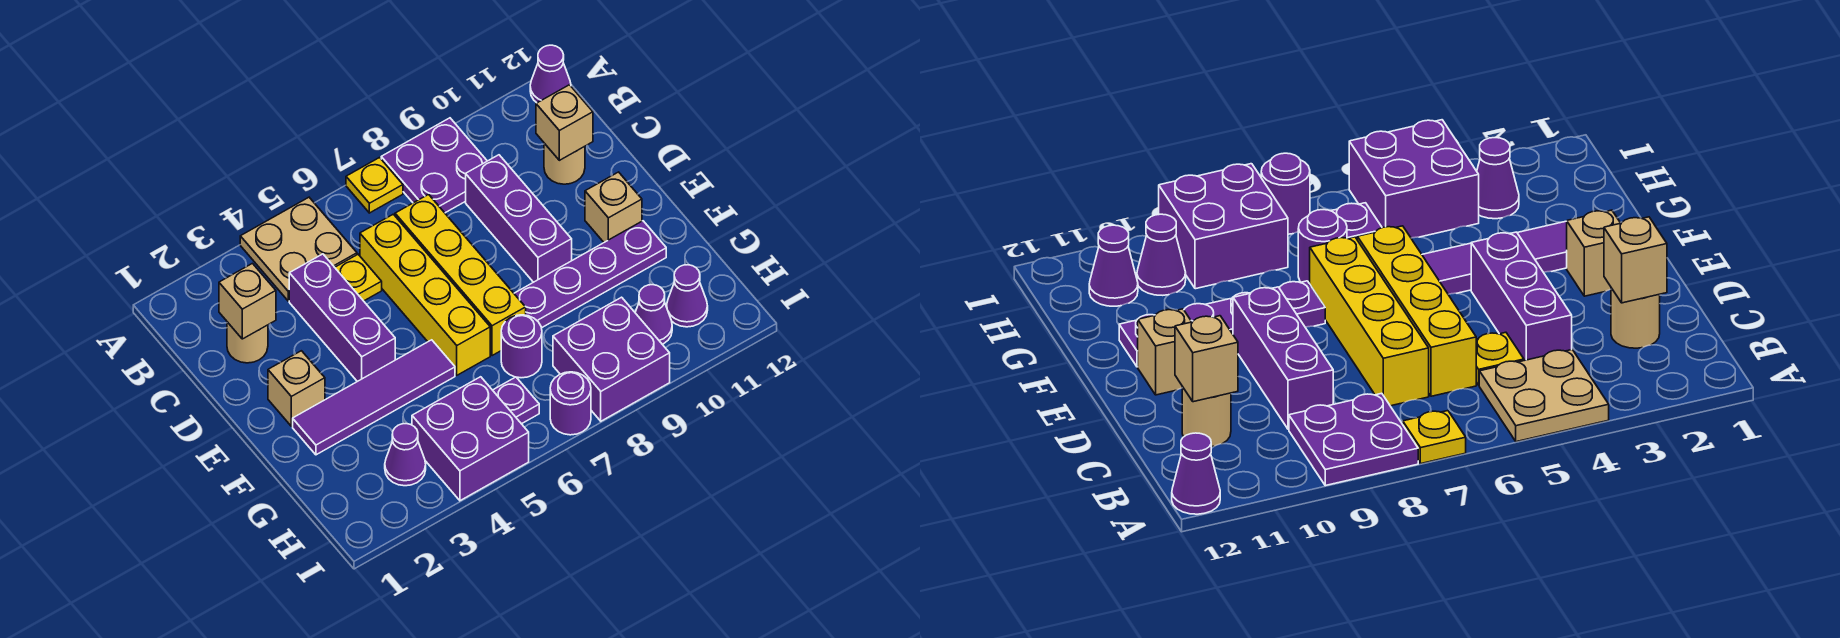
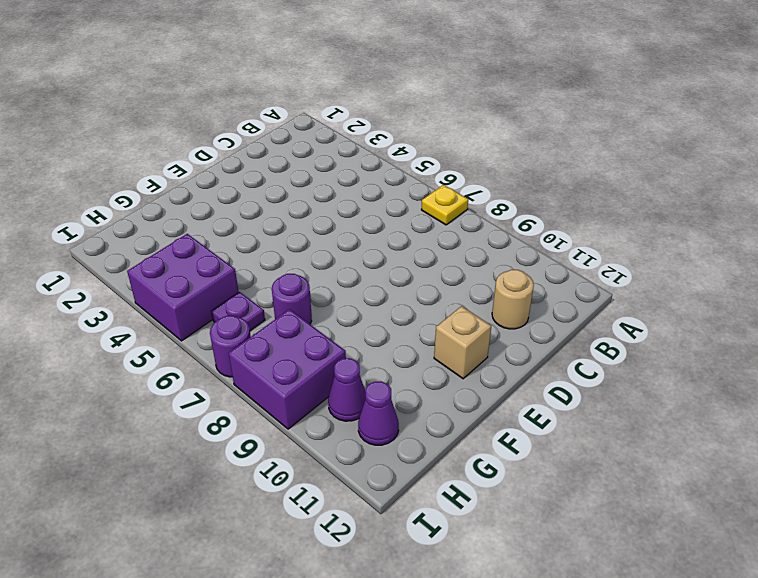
none -> tan plate A4:B5 level 1
none -> purple plate A8:B9 level 1
none -> purple cone A12 level 1

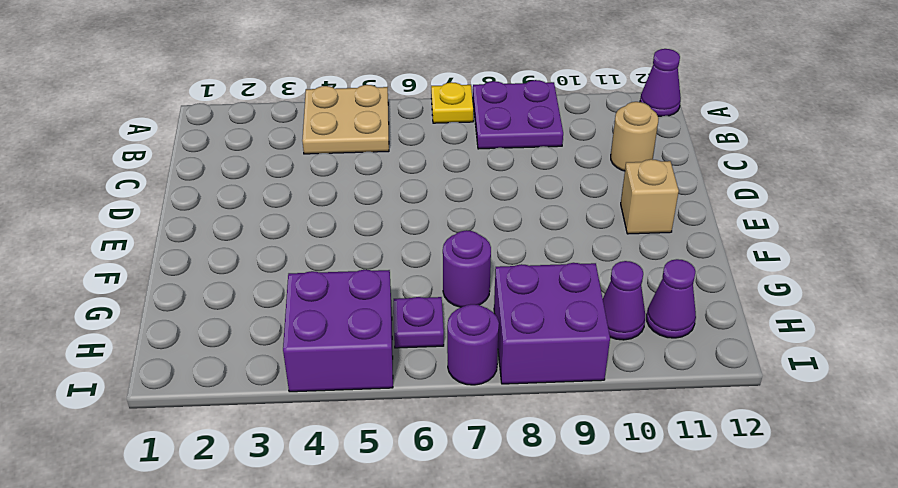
none -> tan round brick C2 level 1
none -> purple brick C4:E4 level 1
none -> yellow plate C5 level 1

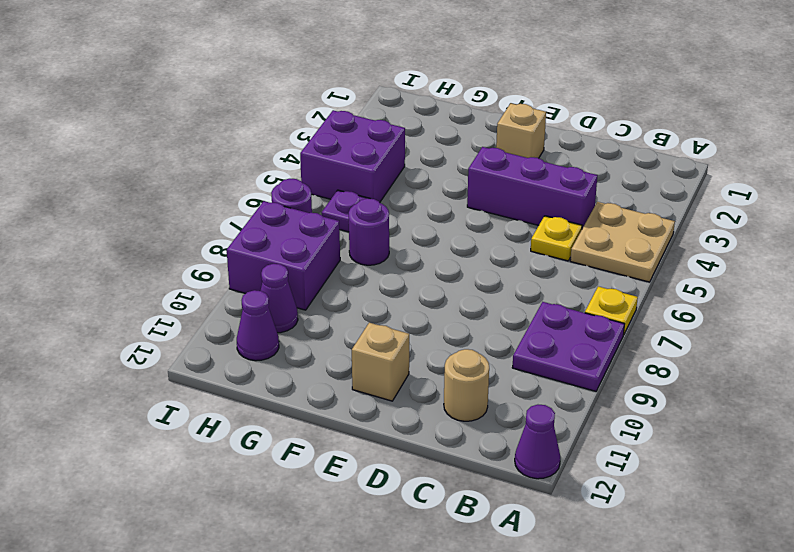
none -> tan round brick C2 level 1
none -> yellow brick C6:F6 level 1
none -> yellow brick C7:F7 level 1

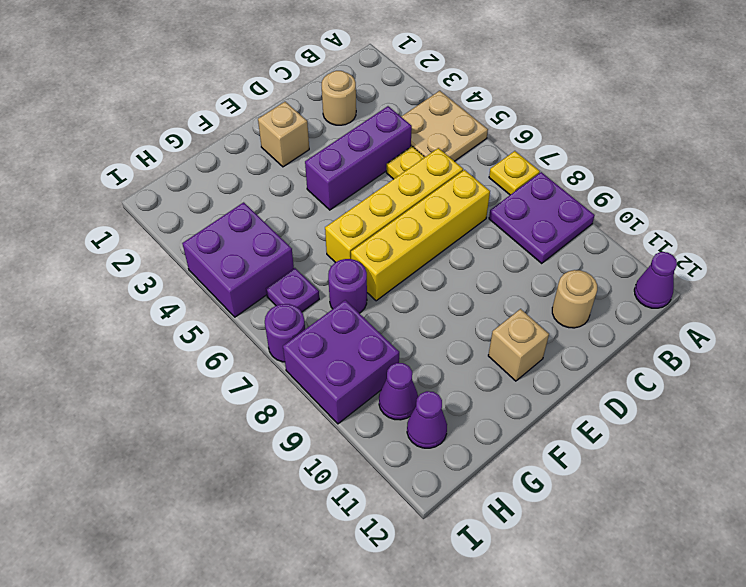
none -> purple brick C9:E9 level 1
none -> purple tile F2:F5 level 1
none -> purple plate F8:F11 level 1

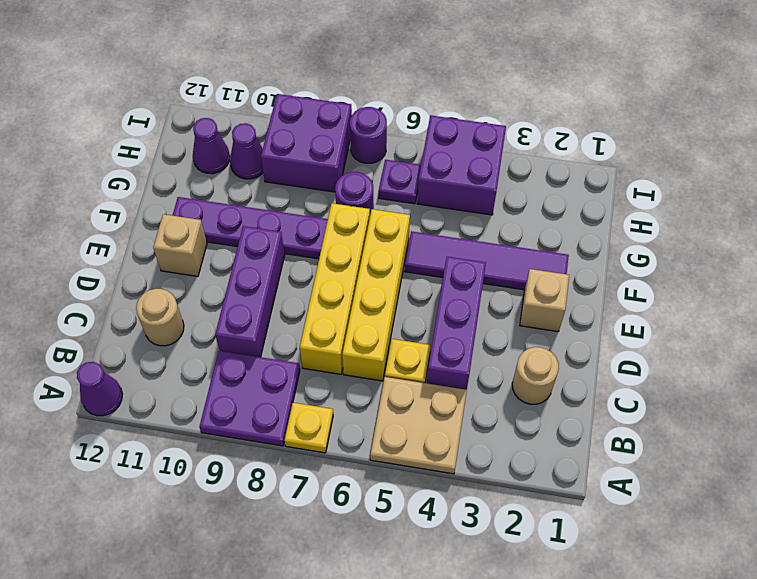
none -> purple cone H3 level 1
none -> tan brick C2 level 2
none -> tan brick C11 level 2

